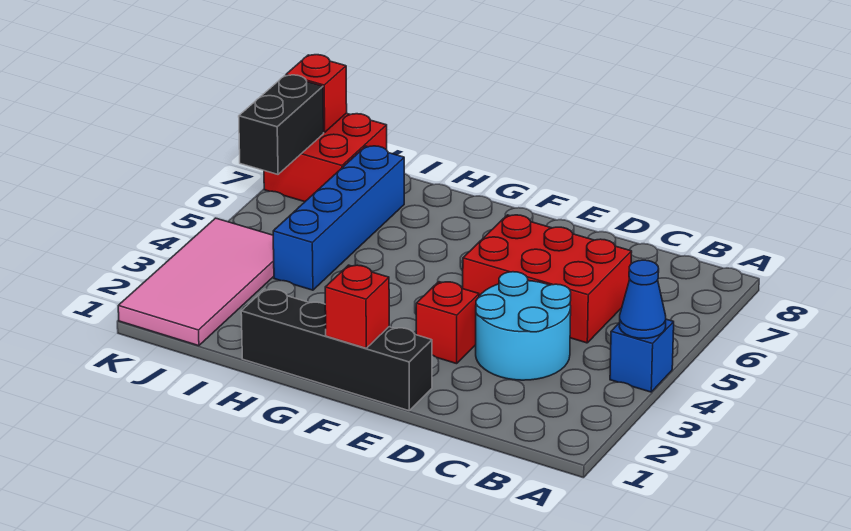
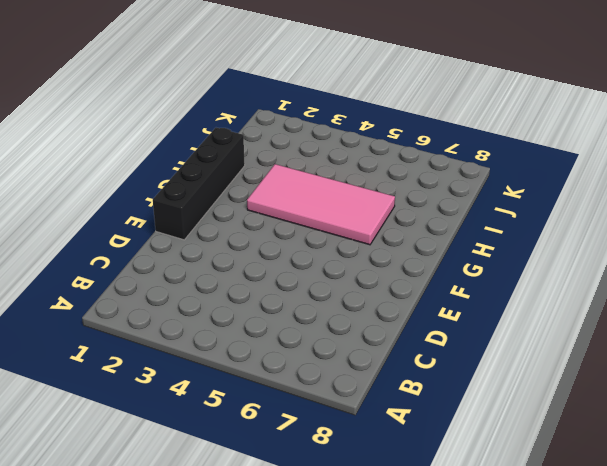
pink tile G3:H6 level 1 -> pink tile J1:K4 level 1
none -> blue brick A4 level 1
none -> cyan round brick C3:D4 level 1
none -> red brick C5:E6 level 1

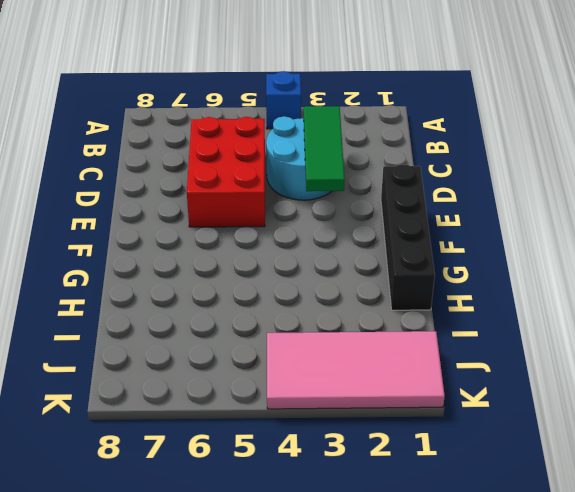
green tile C3:E3 level 2 -> none
none -> red brick E3 level 1
none -> blue brick I4:I7 level 1
none -> red brick J7:K8 level 1

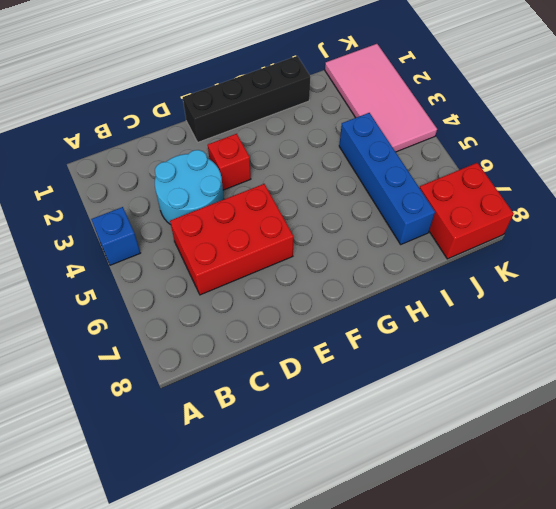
none -> blue cone A4 level 2
none -> red brick F1 level 2
none -> black brick K6:K7 level 2

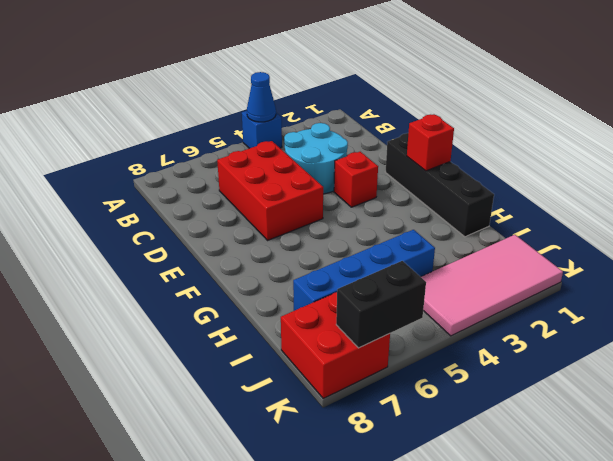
none -> red brick K8 level 2

